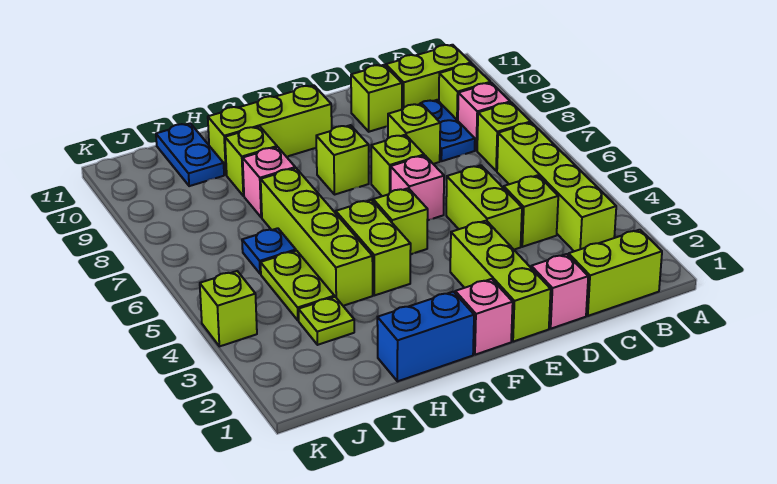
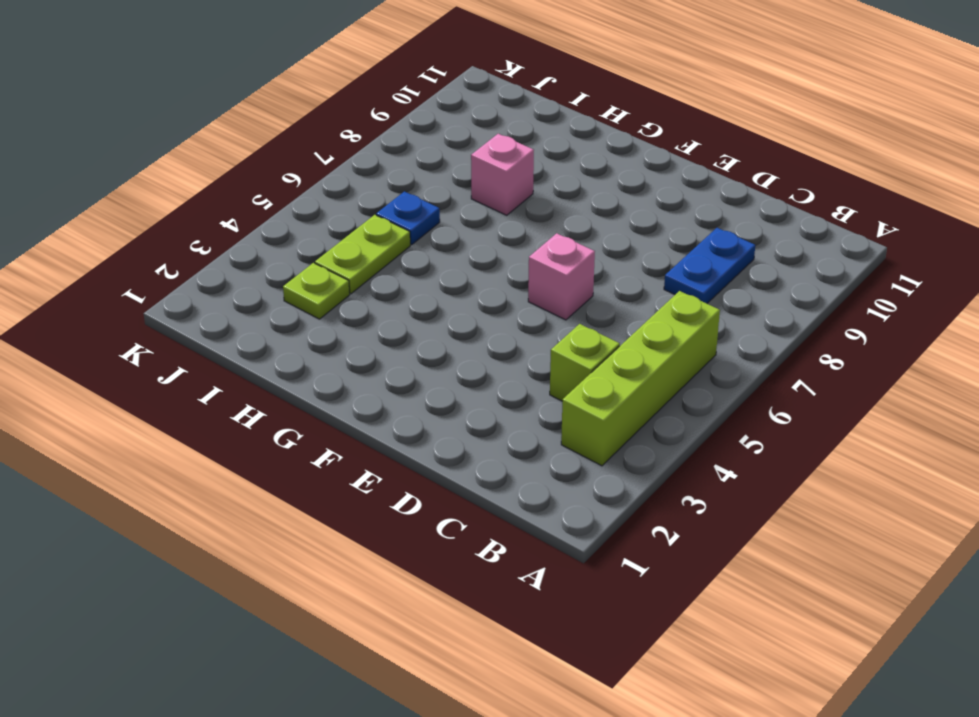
none -> lime brick B1:C1 level 1
none -> lime brick B7 level 1
none -> pink brick B8 level 1

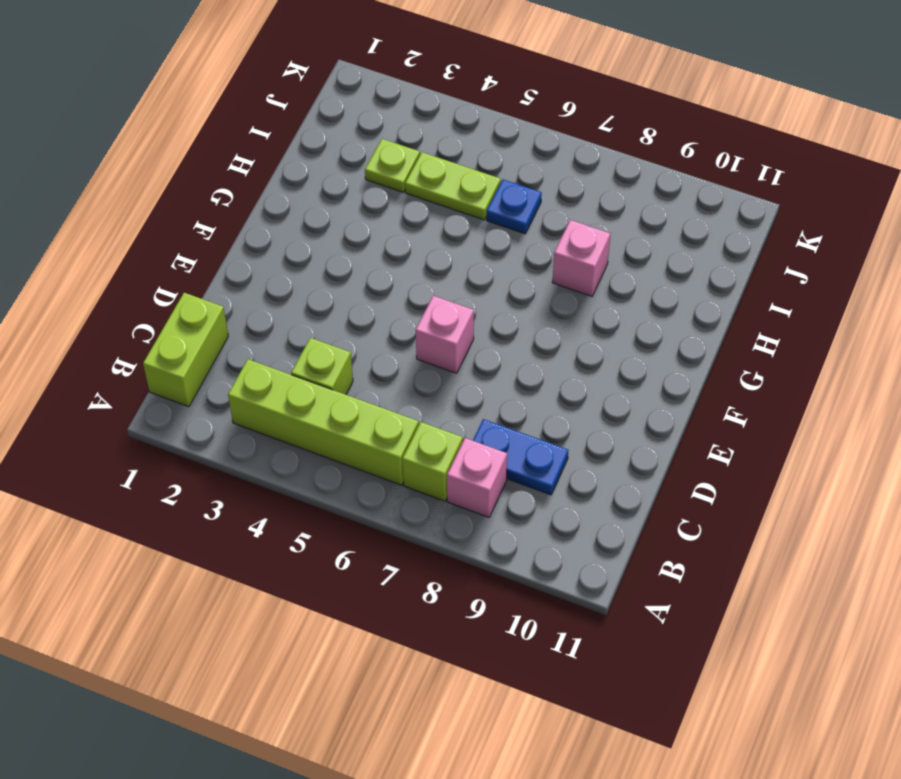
none -> lime brick B9 level 1
none -> lime brick B10:C10 level 1
none -> pink brick D1 level 1

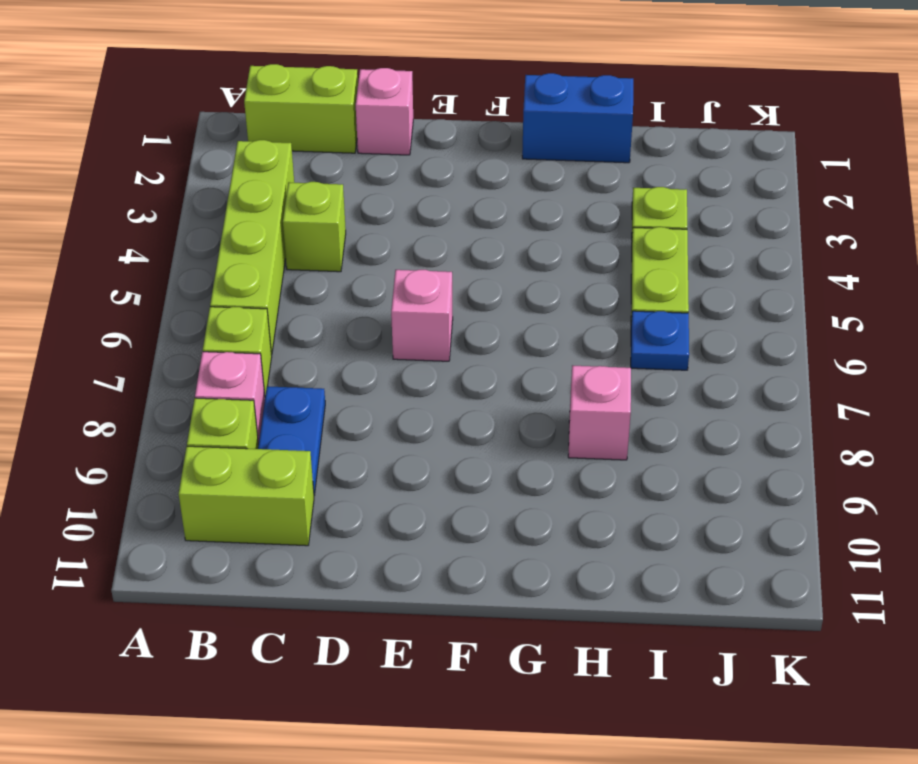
none -> lime brick D4:D5 level 1
none -> lime brick D8 level 1
none -> lime brick D10 level 1

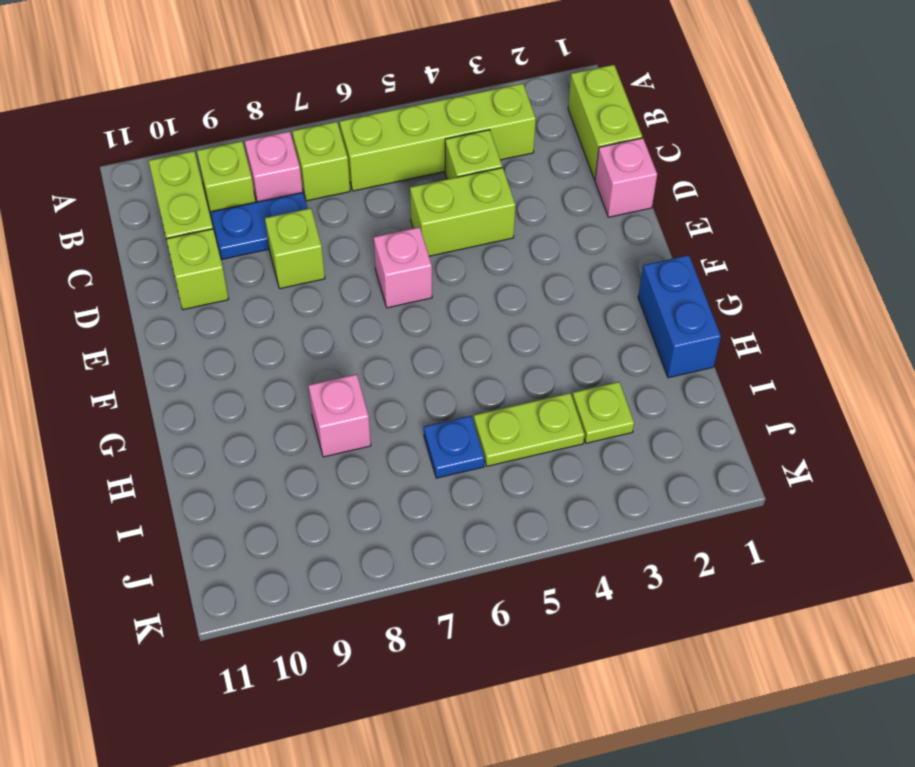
none -> lime brick E1:E3 level 1
none -> lime brick E7 level 1
none -> pink brick F1 level 1

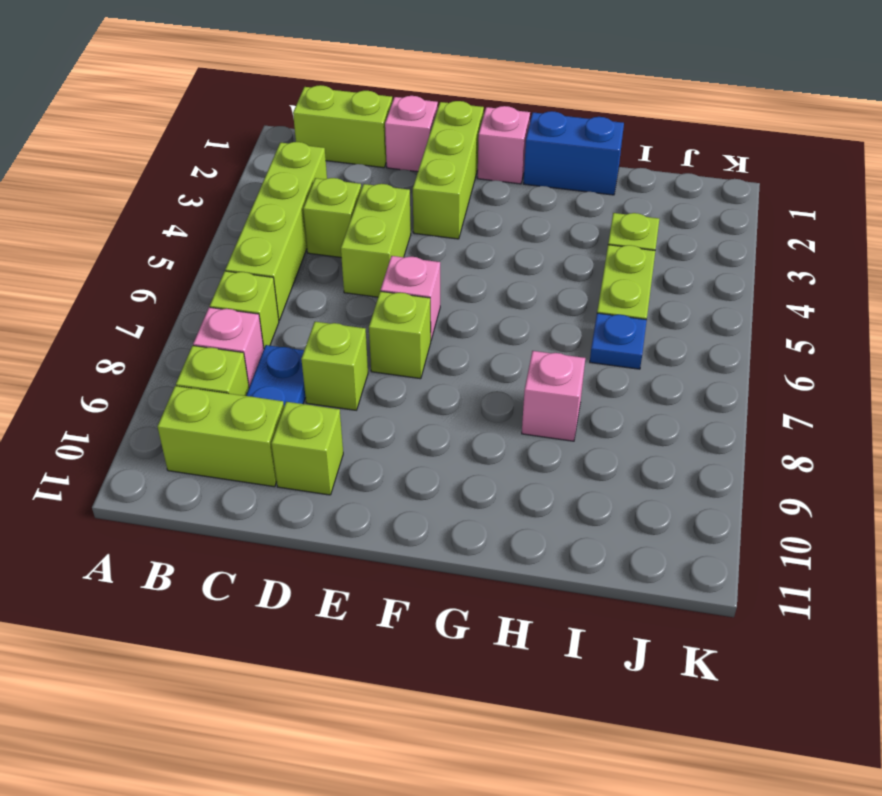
none -> lime brick F5 level 1
none -> lime brick F8 level 1
none -> lime brick F10:H10 level 1

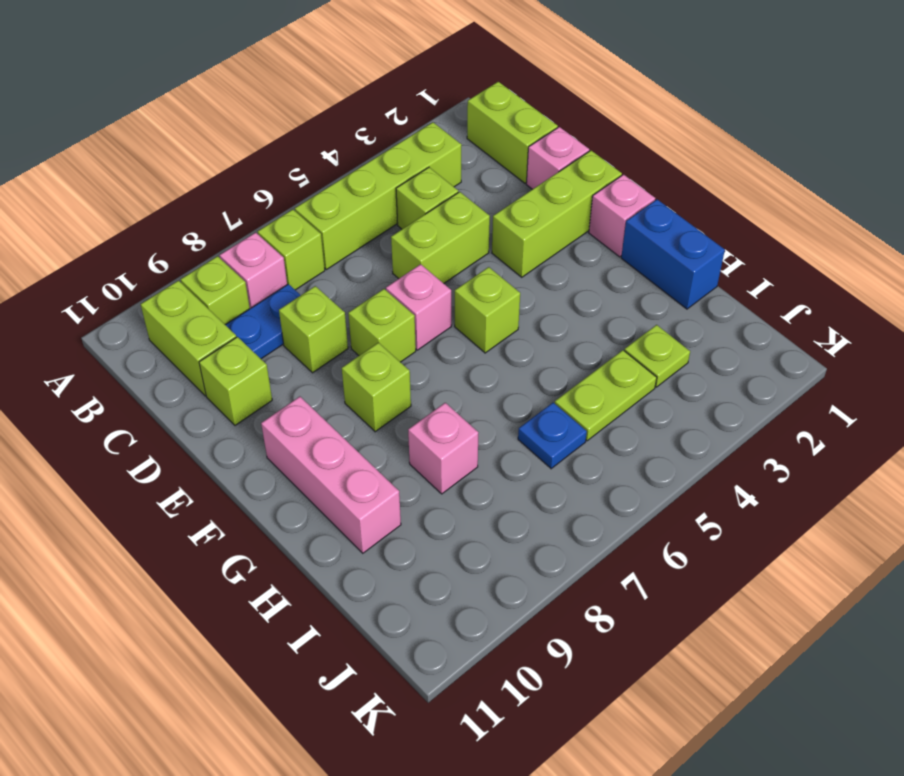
pink brick F10:H10 level 1 -> lime brick F10:H10 level 1
none -> lime brick G4:G5 level 1
none -> lime brick H4:H7 level 1
none -> lime brick H9 level 1

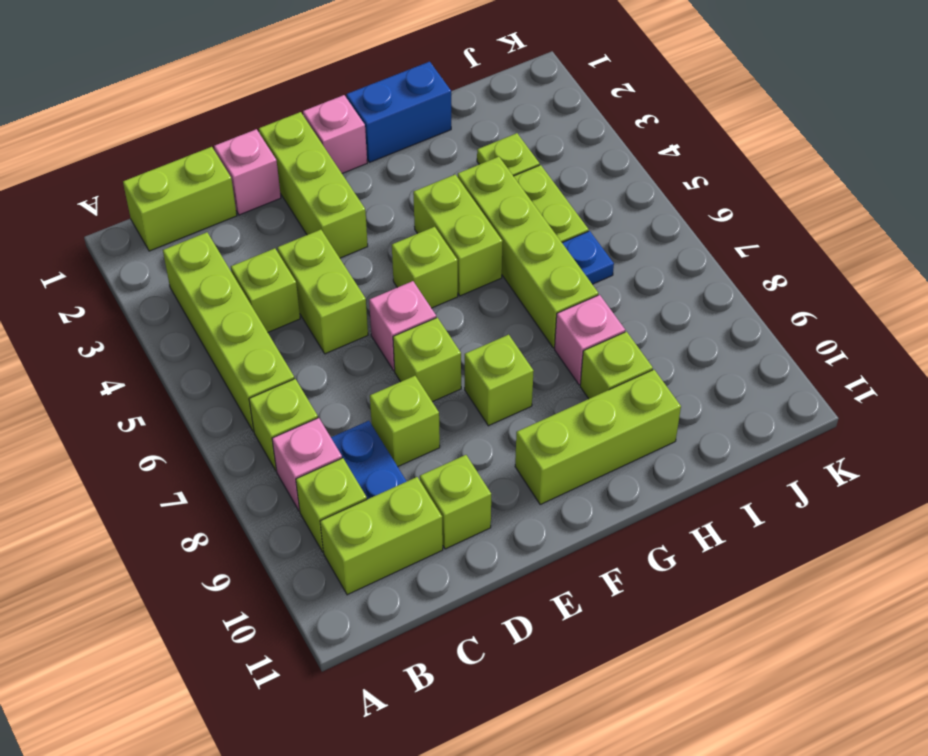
none -> blue plate I10:I11 level 1
none -> lime brick K4 level 1

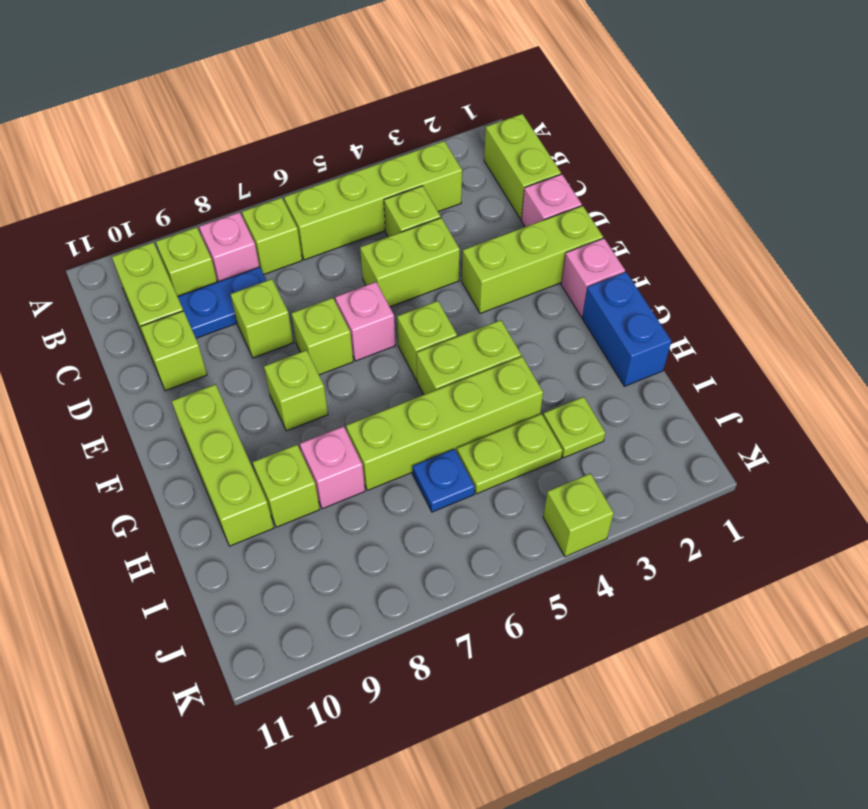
none -> blue plate I10:I11 level 1

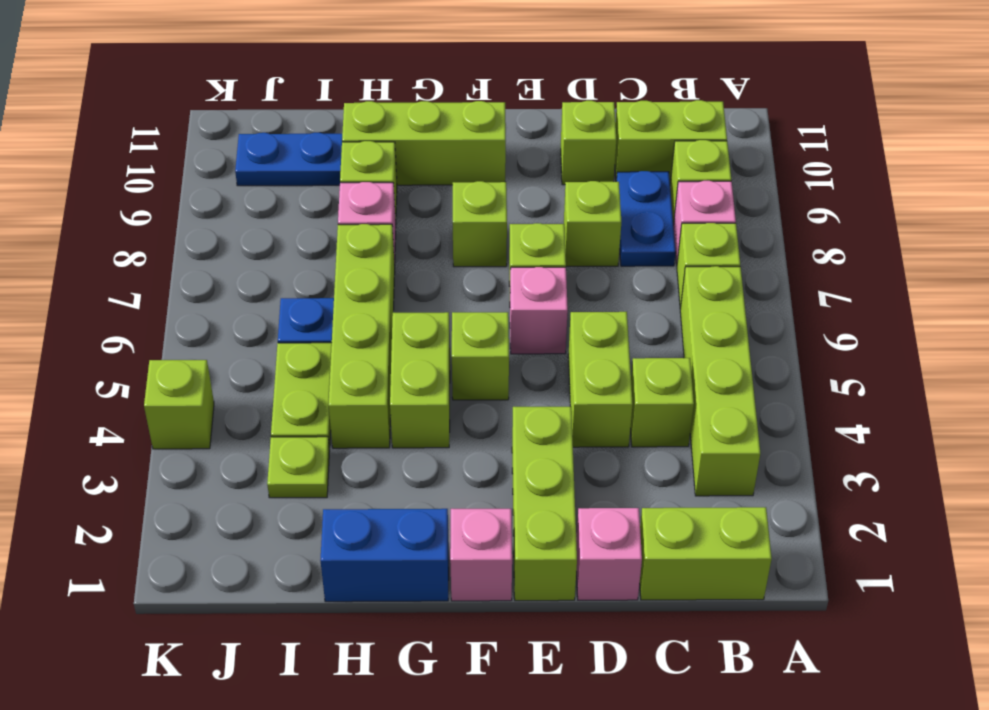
blue plate I10:J10 level 1 -> blue plate I10:I11 level 1

